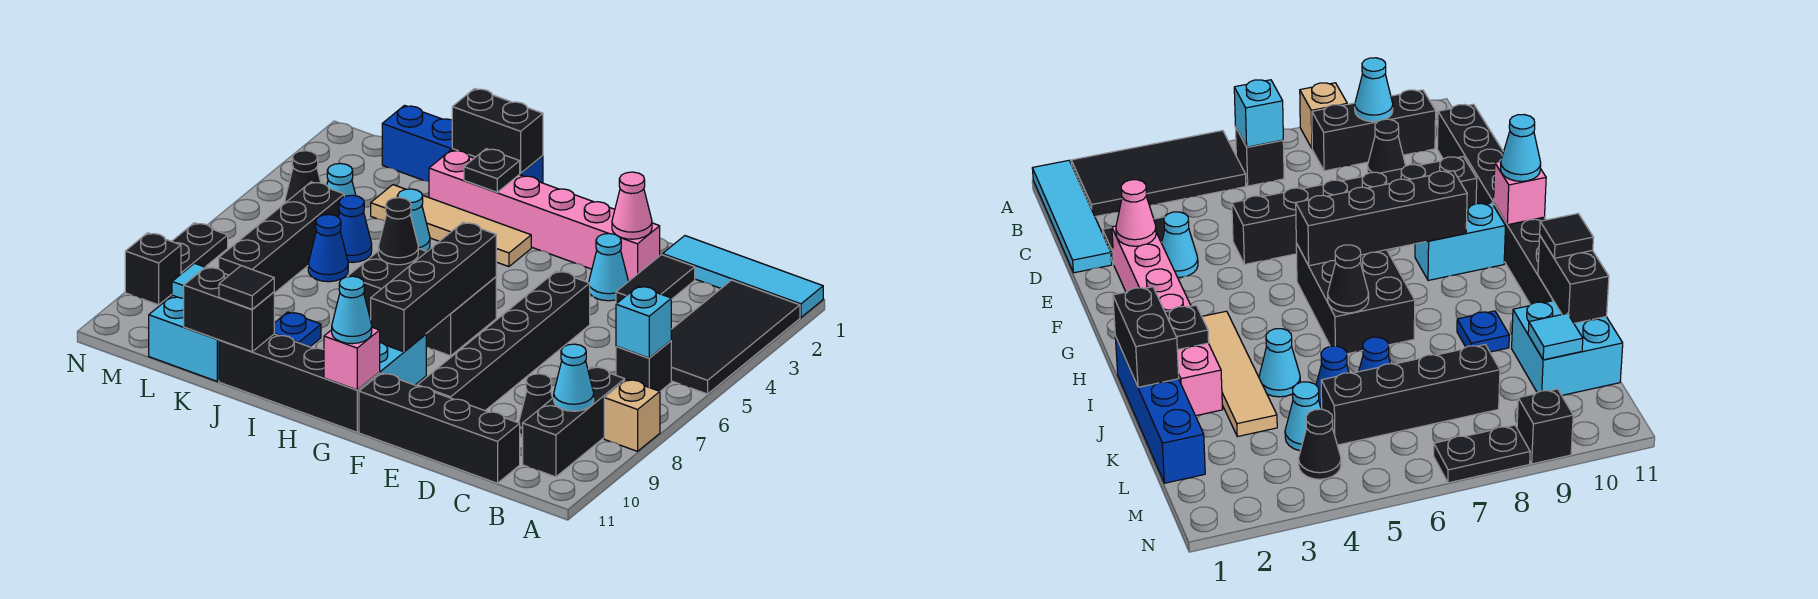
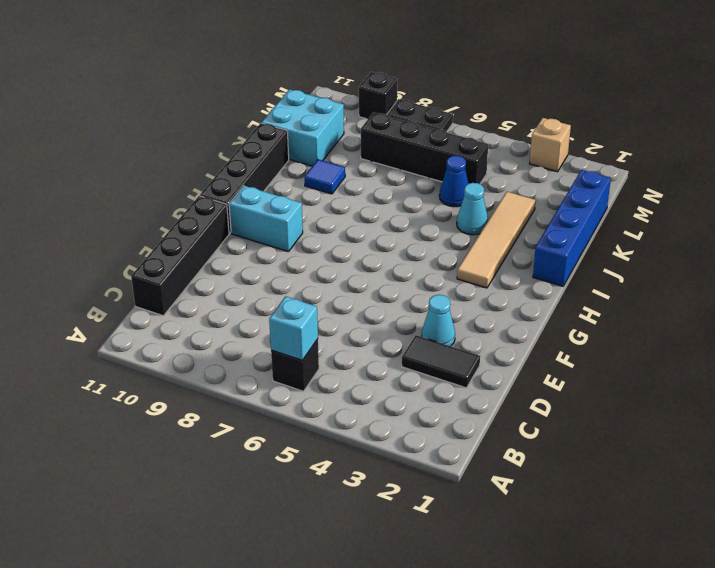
blue tile J9 level 1 -> blue plate J9 level 1
tan brick N3 level 1 -> tan brick A8 level 1
none -> cyan tile A1:D1 level 1
none -> black tile A2:B5 level 1
none -> black brick B8:B10 level 1
none -> black cone C9 level 1

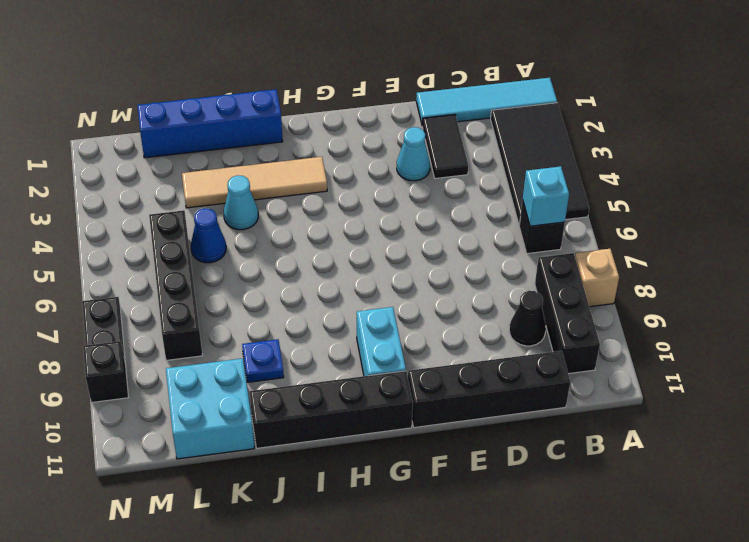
none -> pink brick E2:J2 level 1
none -> black brick E5:E10 level 1
none -> black brick G6:I7 level 1
none -> blue cone K6 level 1

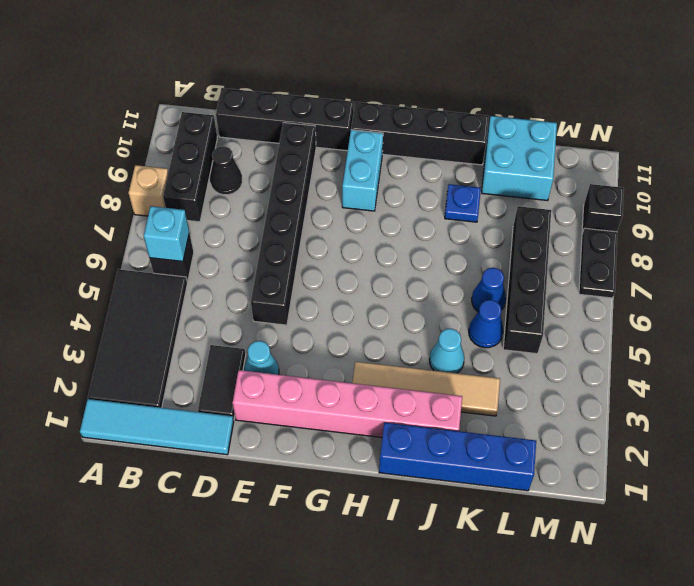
none -> black brick G6:I7 level 1
none -> cyan cone L4 level 1
none -> black cone M4 level 1
none -> cyan cone B9 level 2

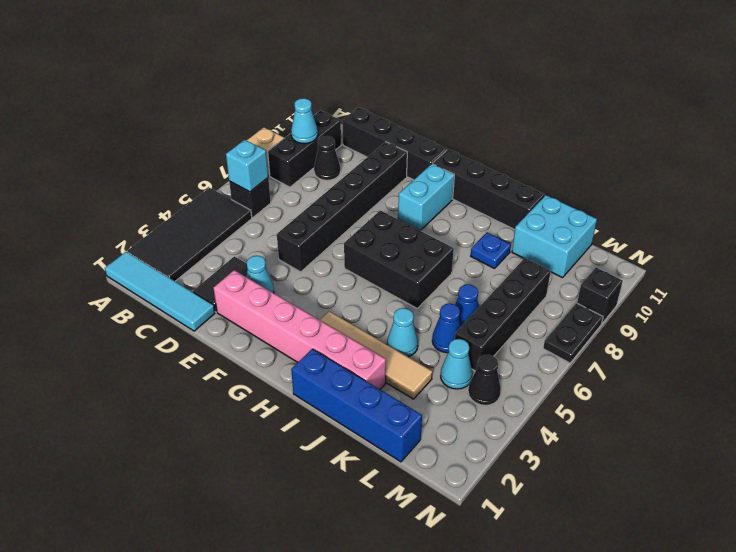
none -> pink cone E2 level 2
none -> black brick G6:G9 level 2
none -> pink brick G11 level 2
none -> black brick I1:J1 level 2

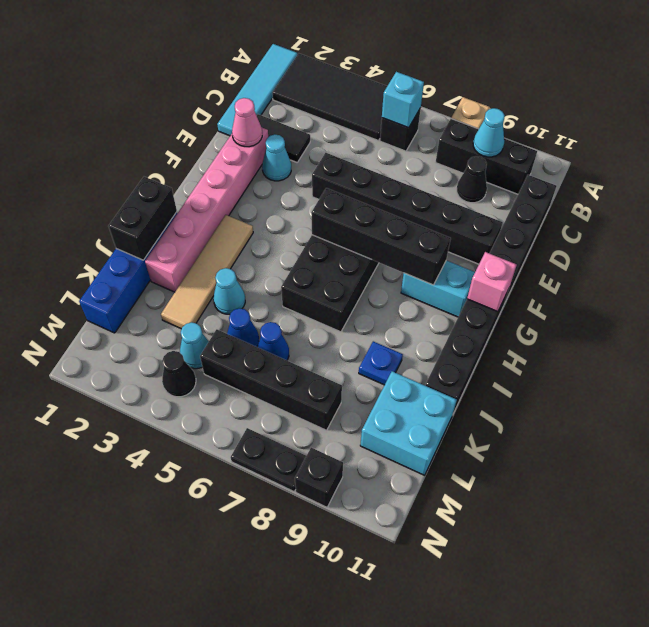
none -> black plate I2 level 2
none -> black cone I6 level 2
none -> black brick J11:K11 level 2
none -> cyan tile L10 level 2

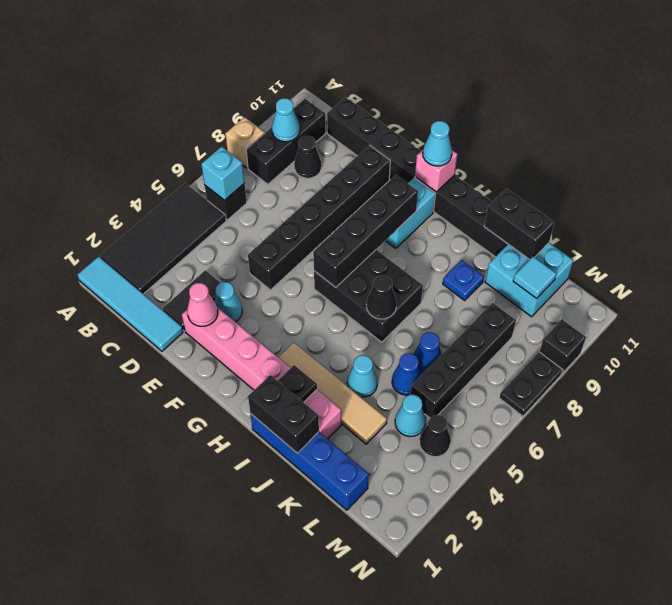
none -> black tile J11 level 3

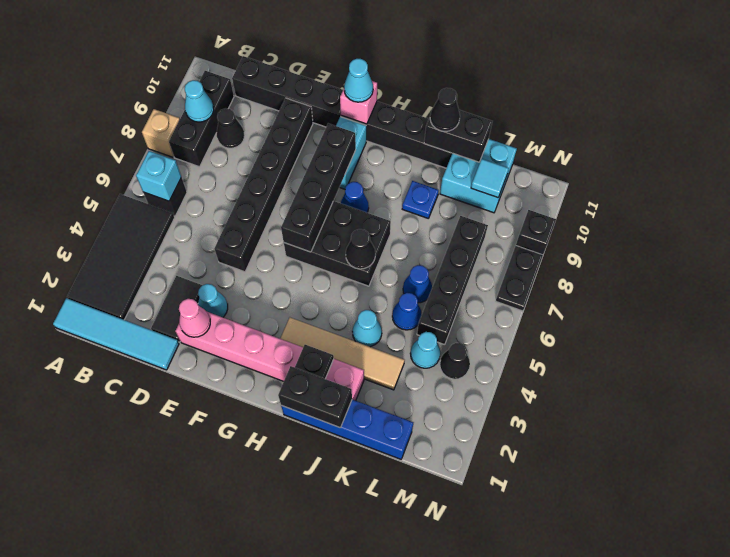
blue cone H8 level 1 -> none
black cone J11 level 3 -> black tile J11 level 3

